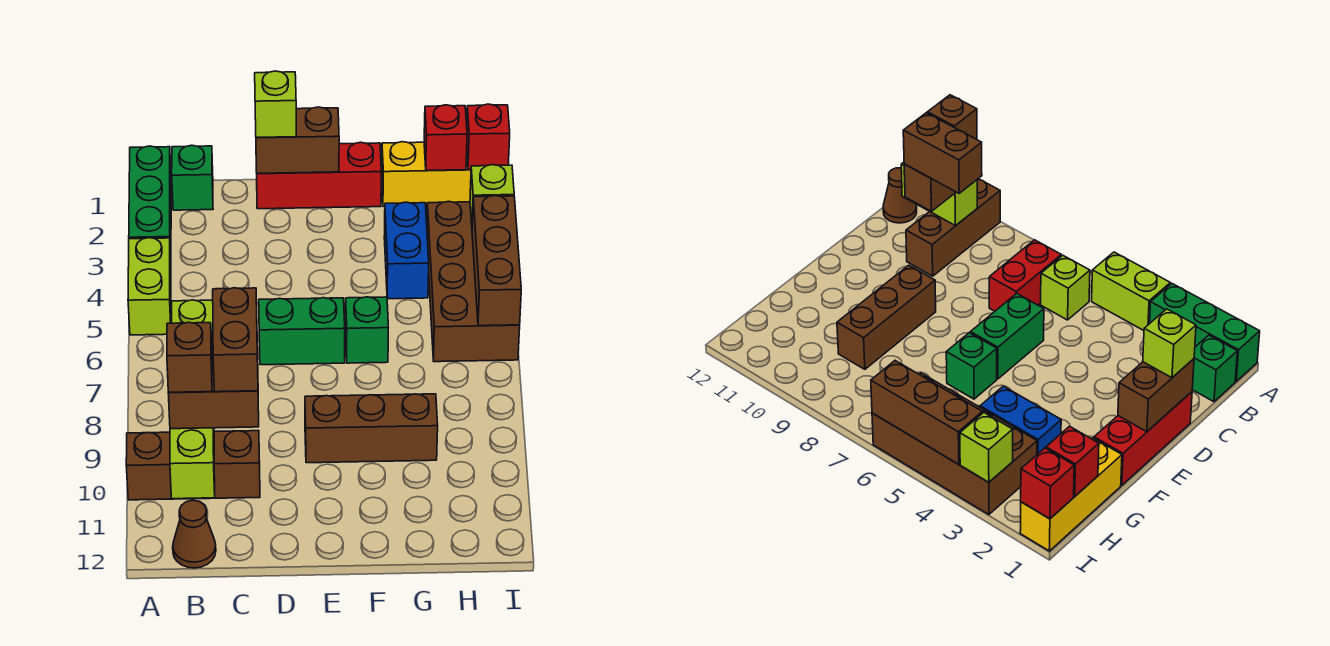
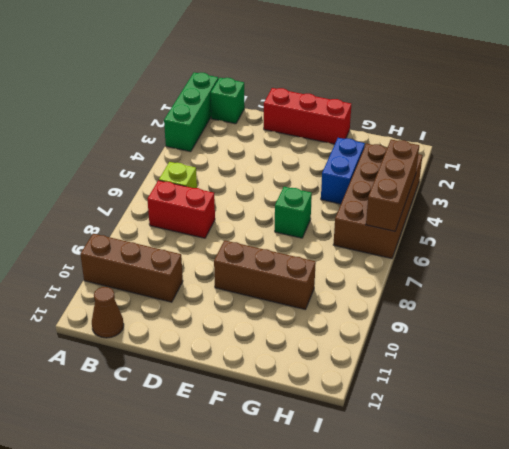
none -> lime brick A4:A5 level 1
none -> green brick D6:E6 level 1
none -> yellow brick G1:I1 level 1

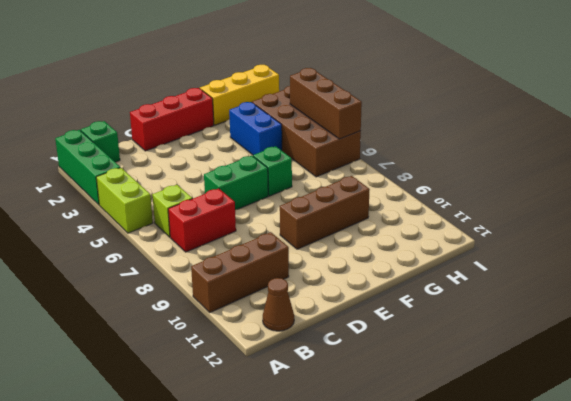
none -> lime brick B10:B11 level 2
none -> brown brick D1:E1 level 2
none -> red brick H1 level 2

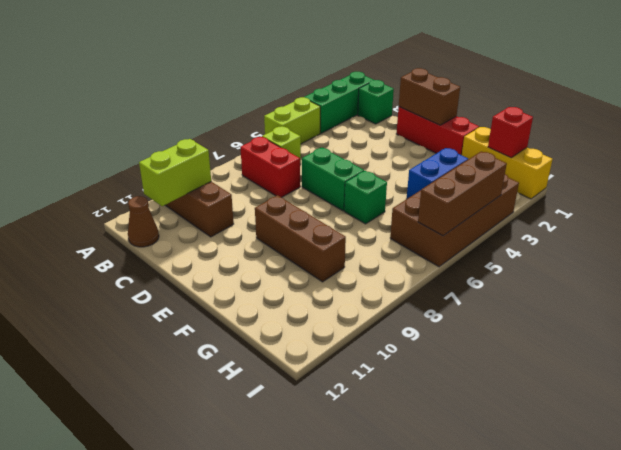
none -> red brick I1 level 2
none -> lime brick I3 level 2
none -> brown brick B10:C10 level 3

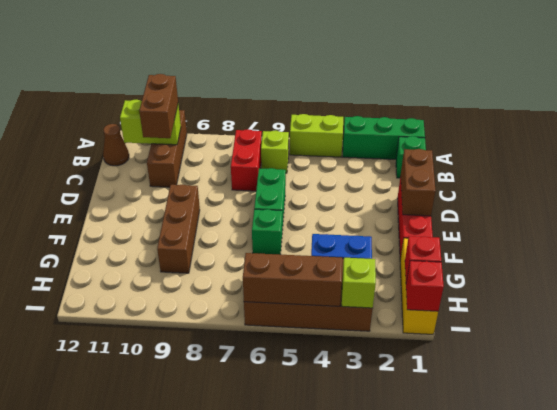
none -> lime brick D1 level 3
none -> brown brick B10 level 4
none -> brown brick C9:C10 level 4

